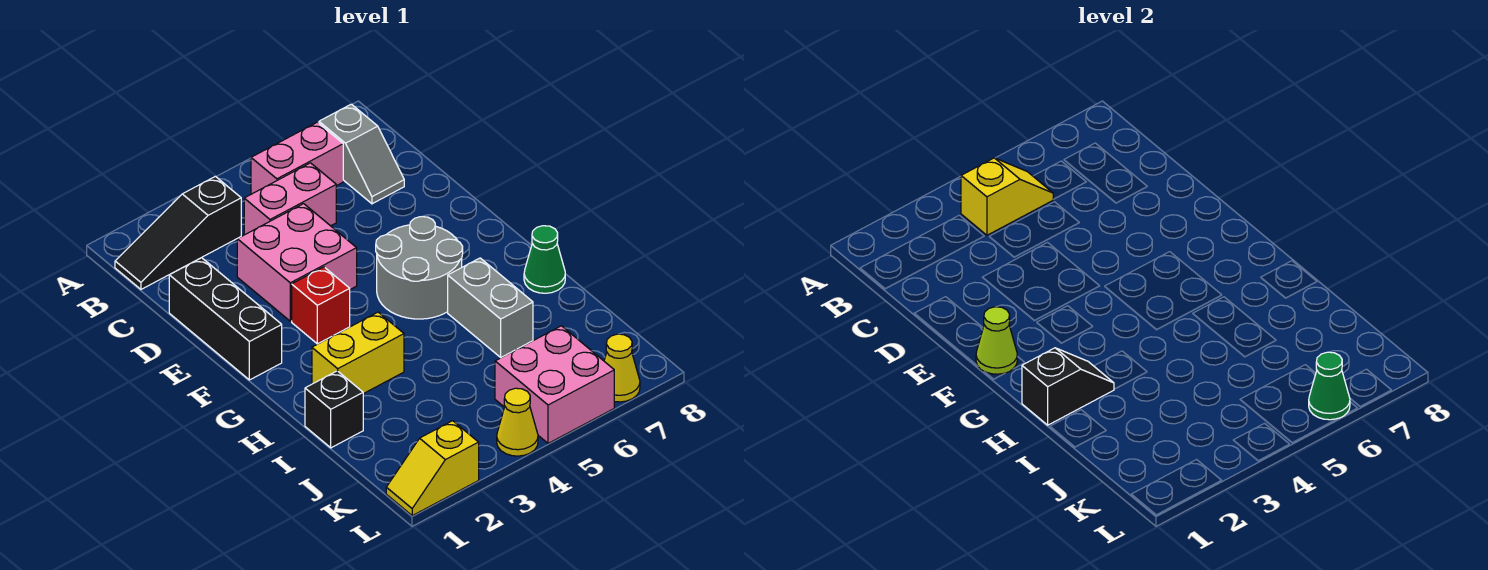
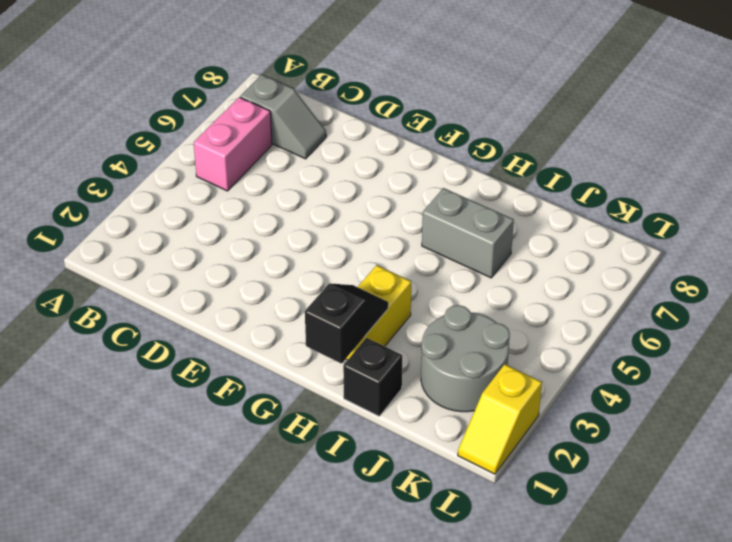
grey round brick J2:K3 level 1 -> grey round brick F5:G6 level 1
none -> black slope B1:B3 level 1 top 3
none -> pink brick C4:C5 level 1
none -> black brick D1:F1 level 1

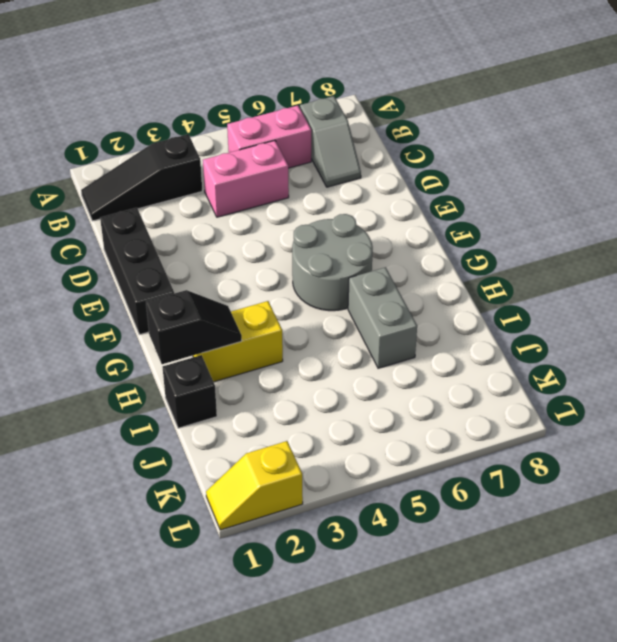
none -> pink brick D3:E4 level 1
none -> red brick F3 level 1
none -> green cone H8 level 1

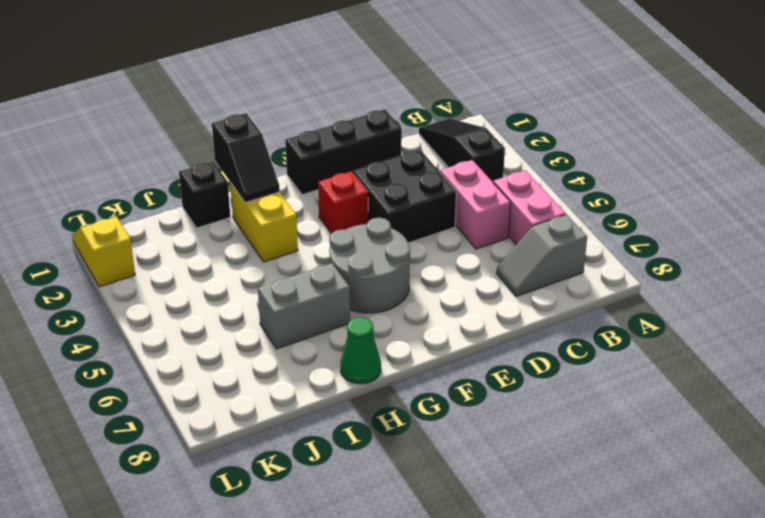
black brick D3:E4 level 1 -> pink brick D3:E4 level 1
none -> pink brick K5:L6 level 1
none -> yellow cone L4 level 1
none -> yellow cone L7 level 1

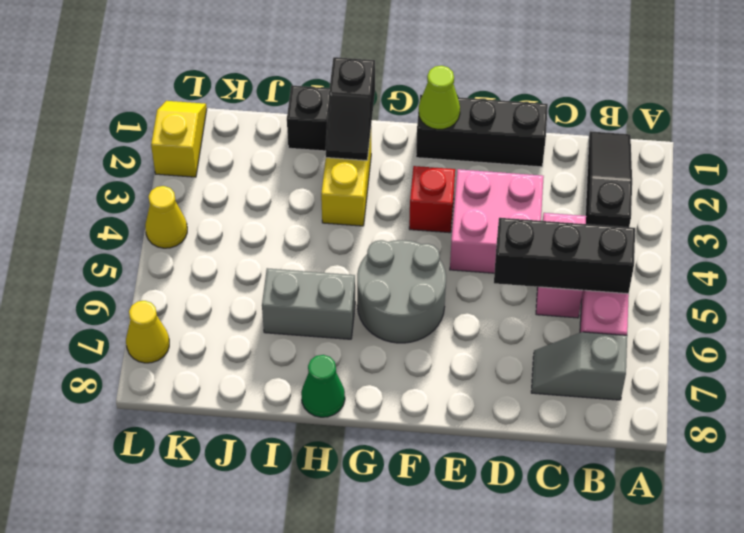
black brick B5:D5 level 2 -> yellow slope B4:B5 level 2 top 4
none -> pink brick K5:L6 level 1
none -> green cone L6 level 2

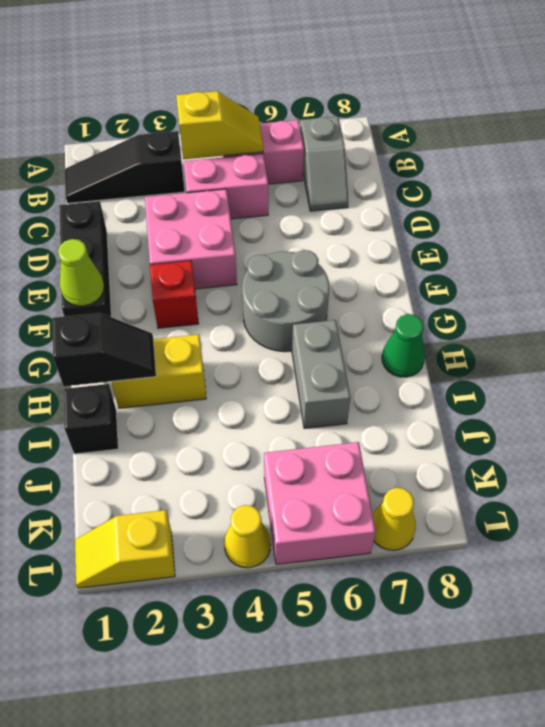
none -> green cone L6 level 2

